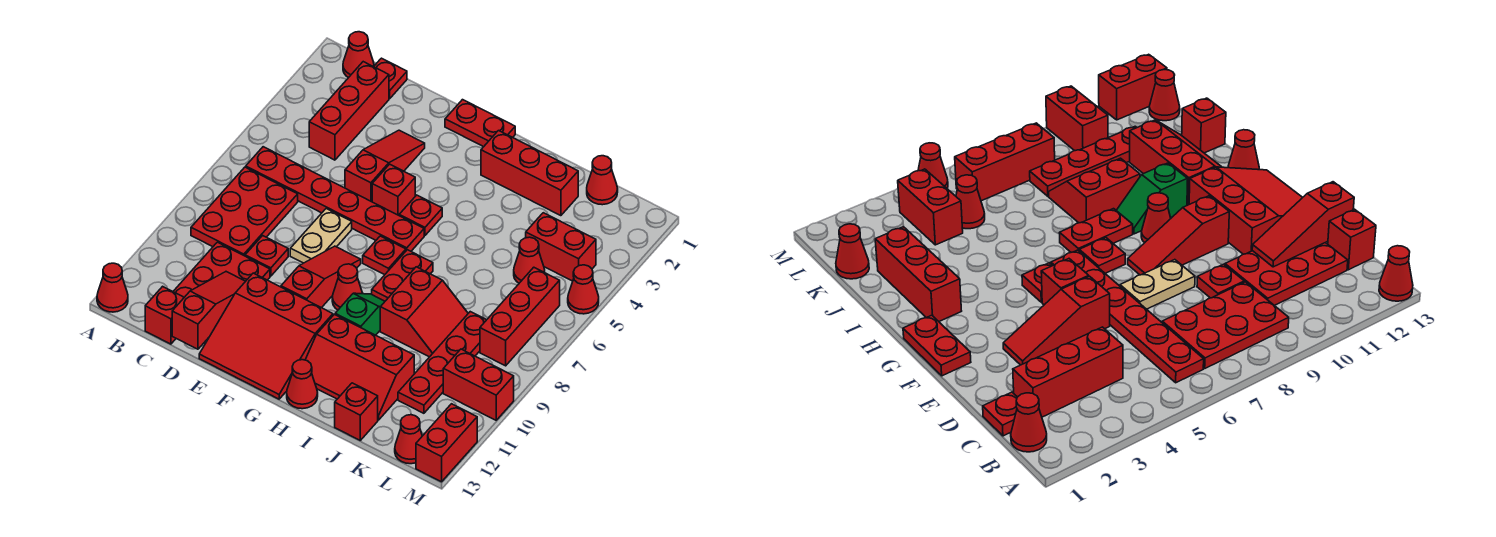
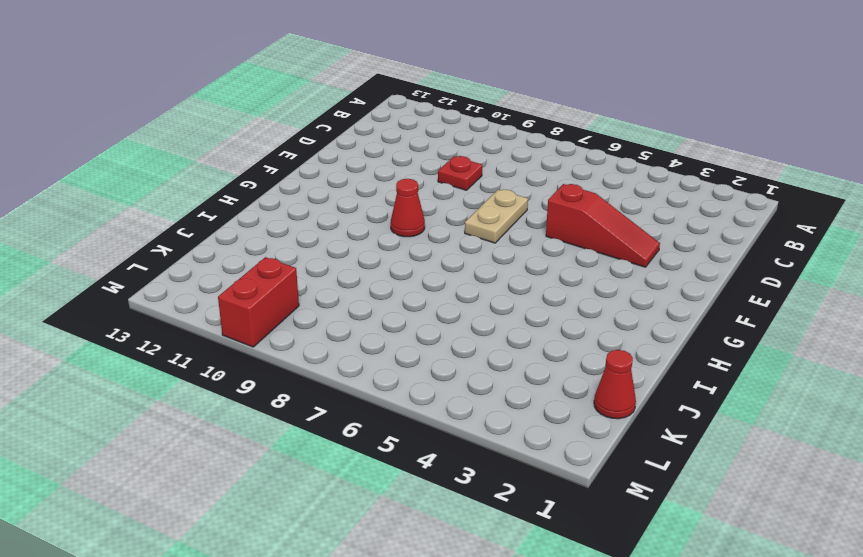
tan plate E7:F7 level 1 -> tan plate E7:E8 level 1
none -> red cone A13 level 1
none -> red cone B1 level 1
none -> red plate B6:G6 level 1
none -> red plate B7:C9 level 1

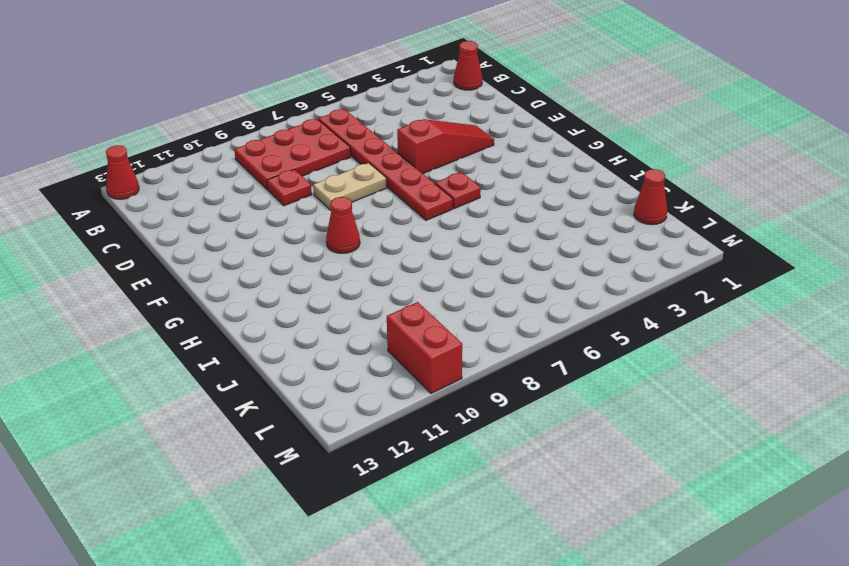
none -> red plate C1 level 1
none -> red brick C2:C4 level 1
none -> red plate C10:D12 level 1
none -> red brick C13 level 1

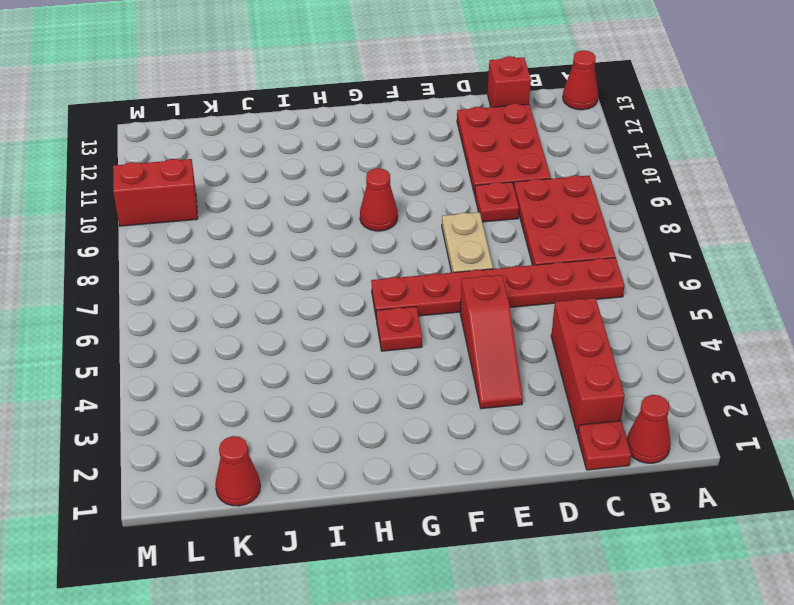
none -> red slope E11:G13 level 1 top 11
none -> red plate F1:G1 level 1
none -> red brick F5 level 1
none -> red slope F8:F10 level 1 top 10

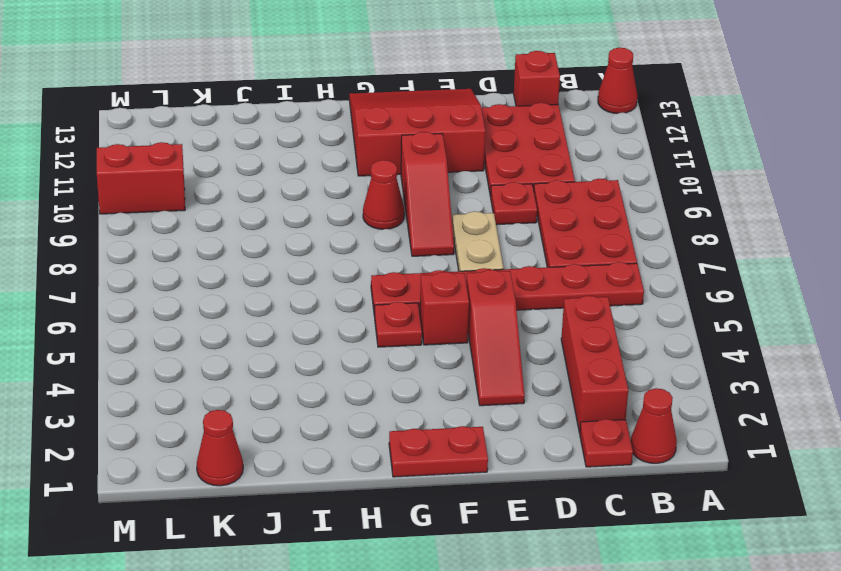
none -> red plate G7 level 1
none -> red brick H2:J2 level 1
none -> red plate H7:H8 level 1
none -> green slope H9:H10 level 1 top 10

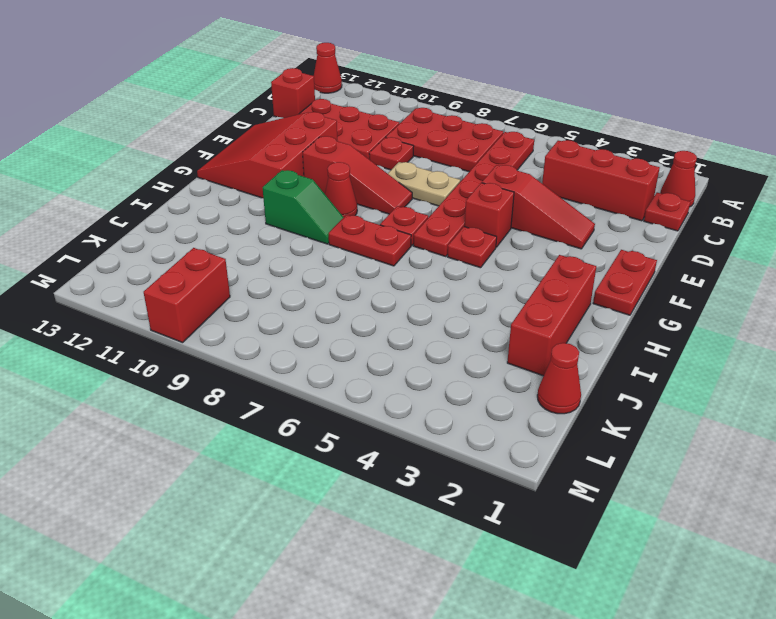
none -> red slope H11:J12 level 1 top 11
none -> red cone H13 level 1
none -> red slope I8:J9 level 1 top I
none -> red brick J13 level 1

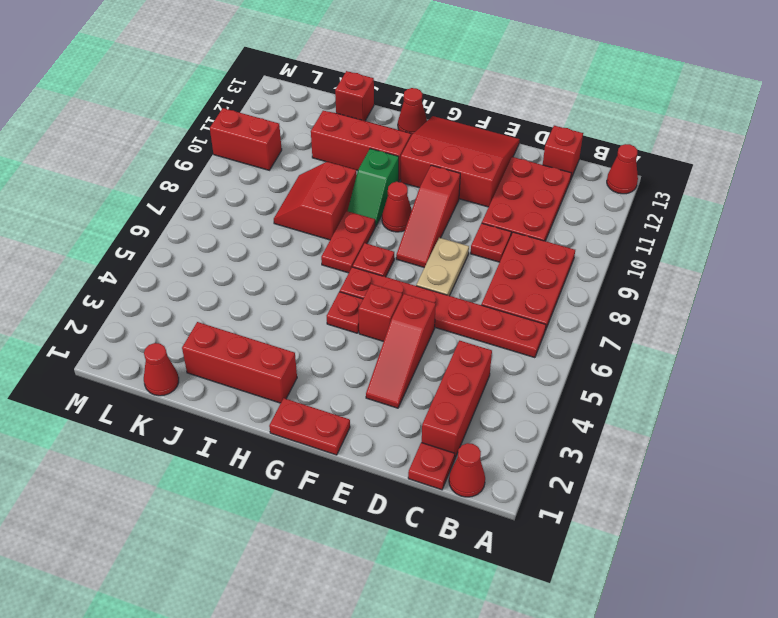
none -> red brick K4:L4 level 1
none -> red cone K5 level 1
none -> red plate K8:K11 level 1
none -> red brick L6:L8 level 1

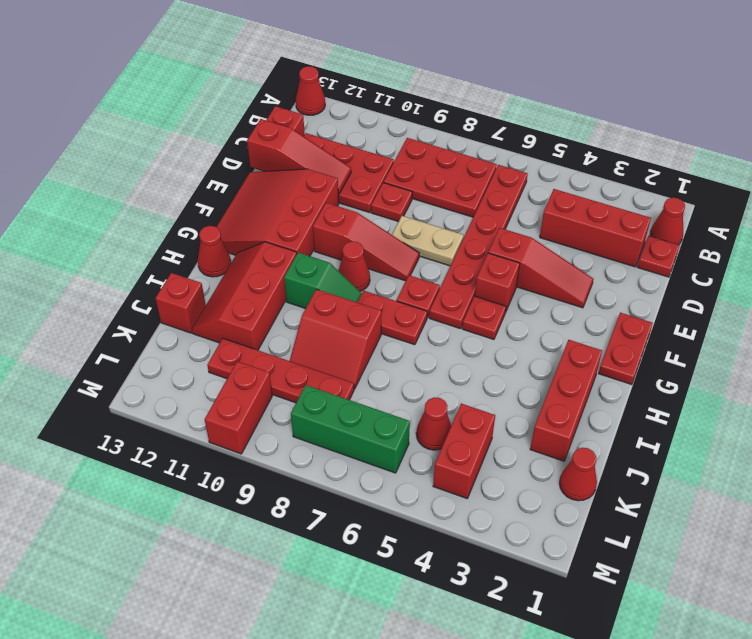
green brick L6:L8 level 1 -> red brick L6:L8 level 1
none -> red cone L13 level 1
none -> red cone M5 level 1
none -> red brick M12:M13 level 1

